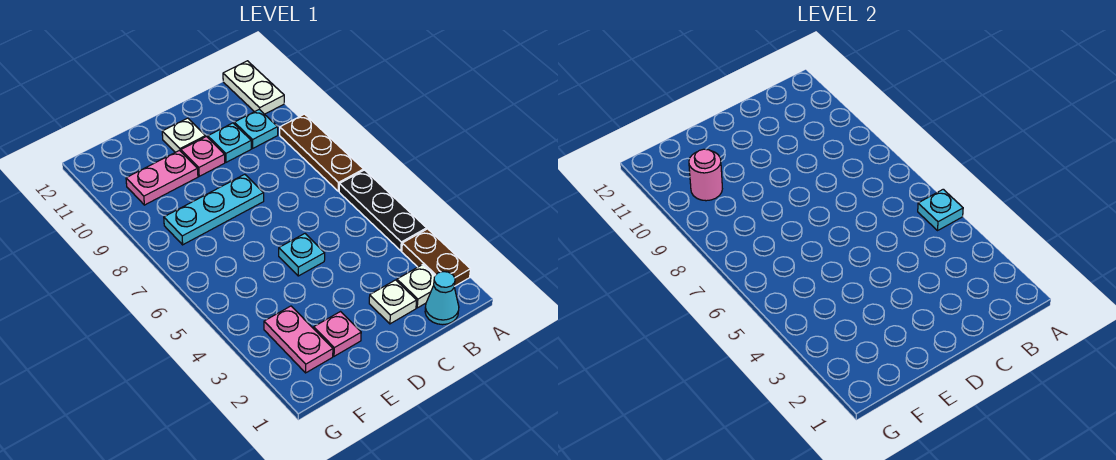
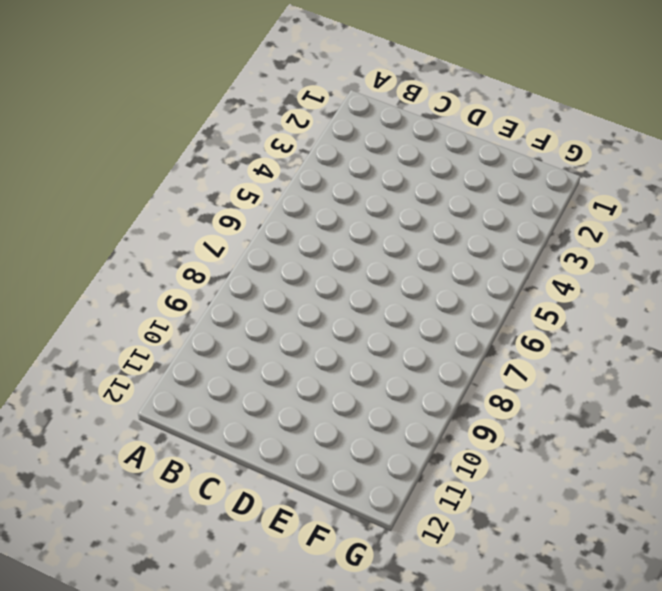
none -> brown plate A2:A3 level 1
none -> black plate A4:A6 level 1
none -> brown plate A7:A9 level 1

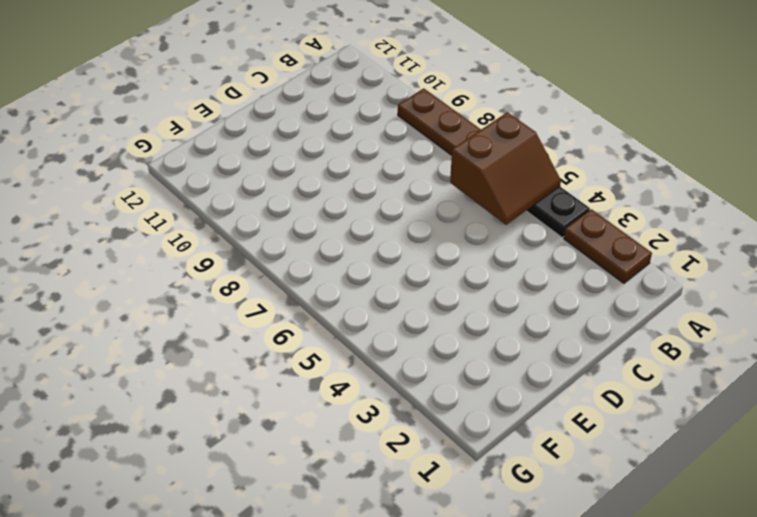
brown slope A5:B6 level 2 top 6 -> cyan plate A5 level 2
none -> white plate A11:A12 level 1
none -> cyan cone B1 level 1
none -> white plate B2 level 1

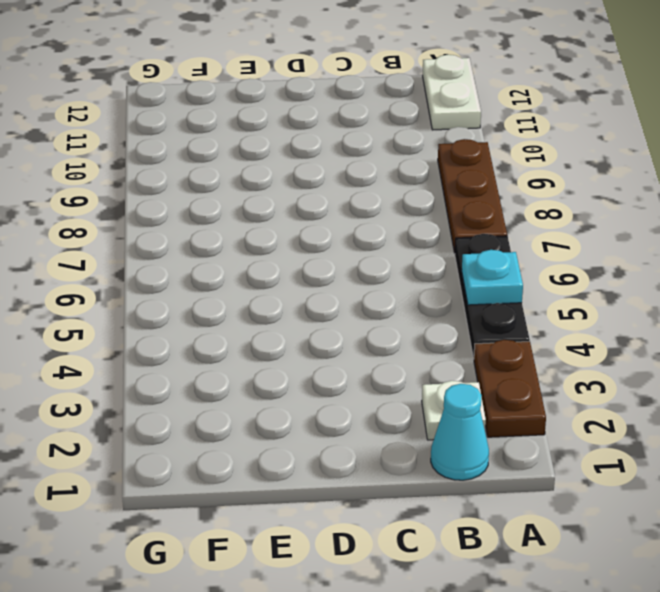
none -> cyan plate B10 level 1
none -> white plate C2 level 1
none -> cyan plate C10 level 1

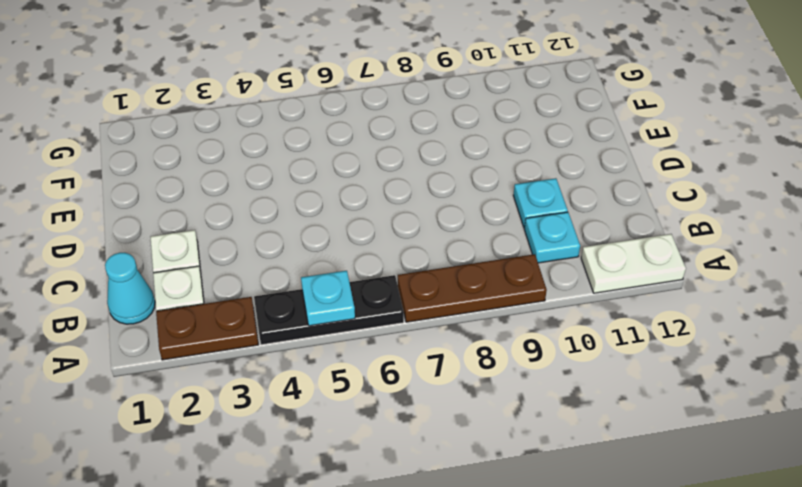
none -> cyan plate D5 level 1
none -> cyan plate D8:F8 level 1
none -> pink plate D10 level 1

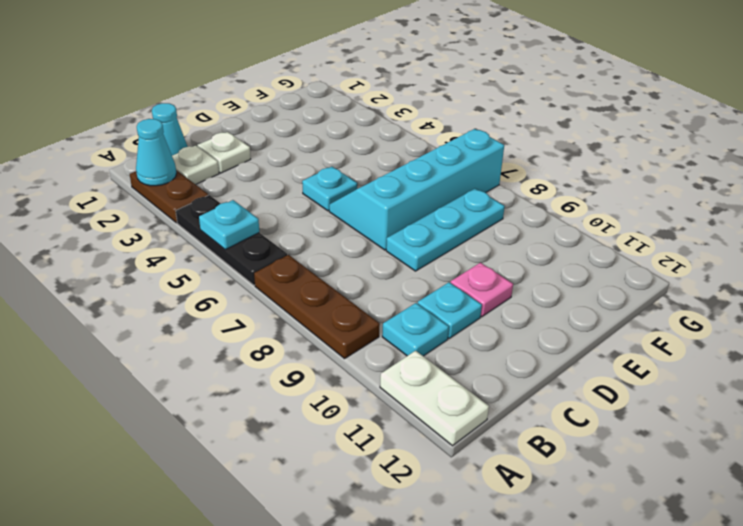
cyan cone A2 level 2 -> none
cyan slope D6:G7 level 1 top 7 -> none
none -> white plate D11 level 1
none -> pink plate E2 level 1
none -> pink plate E10:F10 level 1

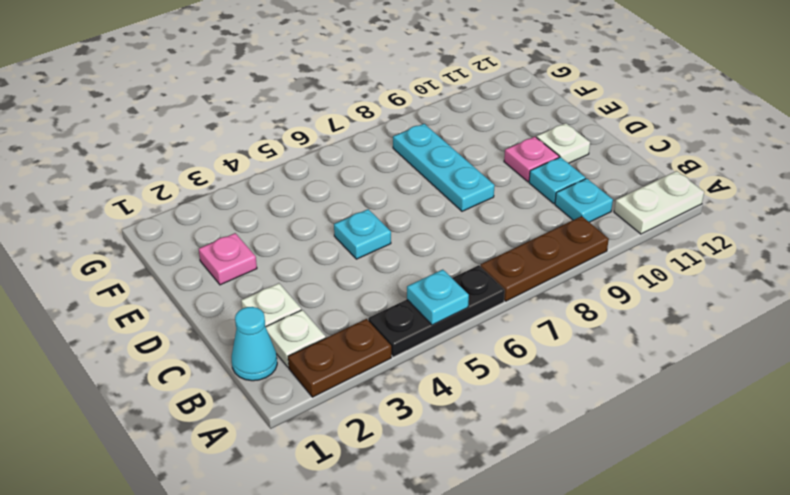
none -> pink plate E10:F10 level 1
none -> pink plate F2:F3 level 1
none -> pink round brick F10 level 2

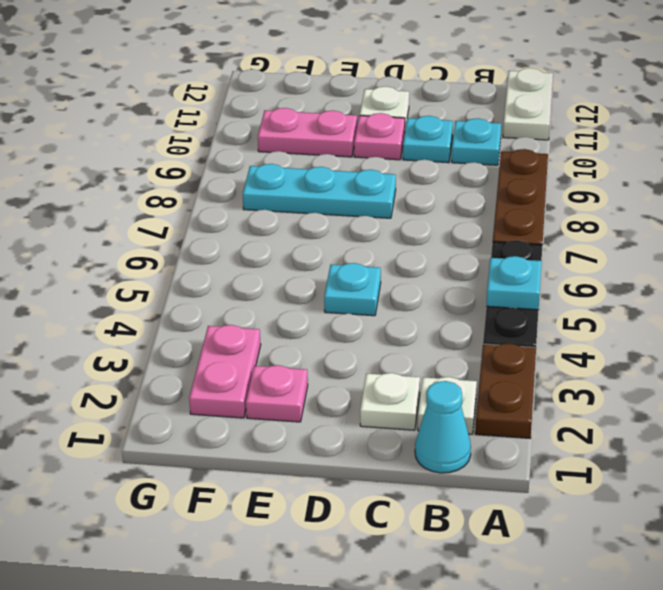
none -> pink round brick F10 level 2

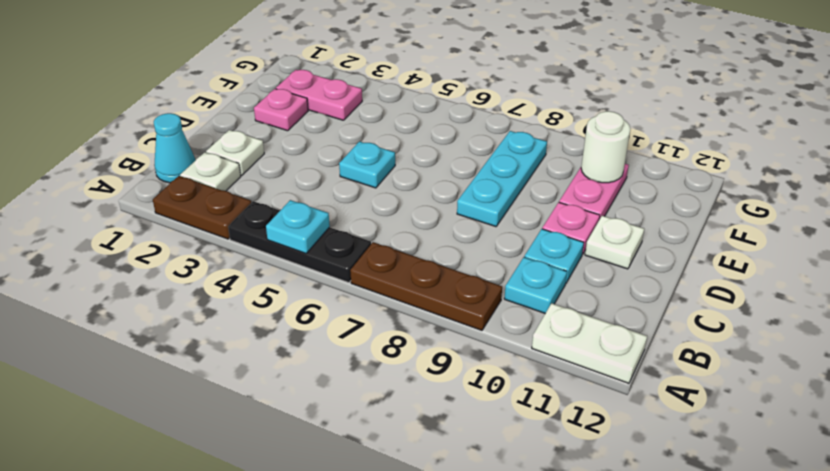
white round brick F10 level 2 -> pink round brick F10 level 2

